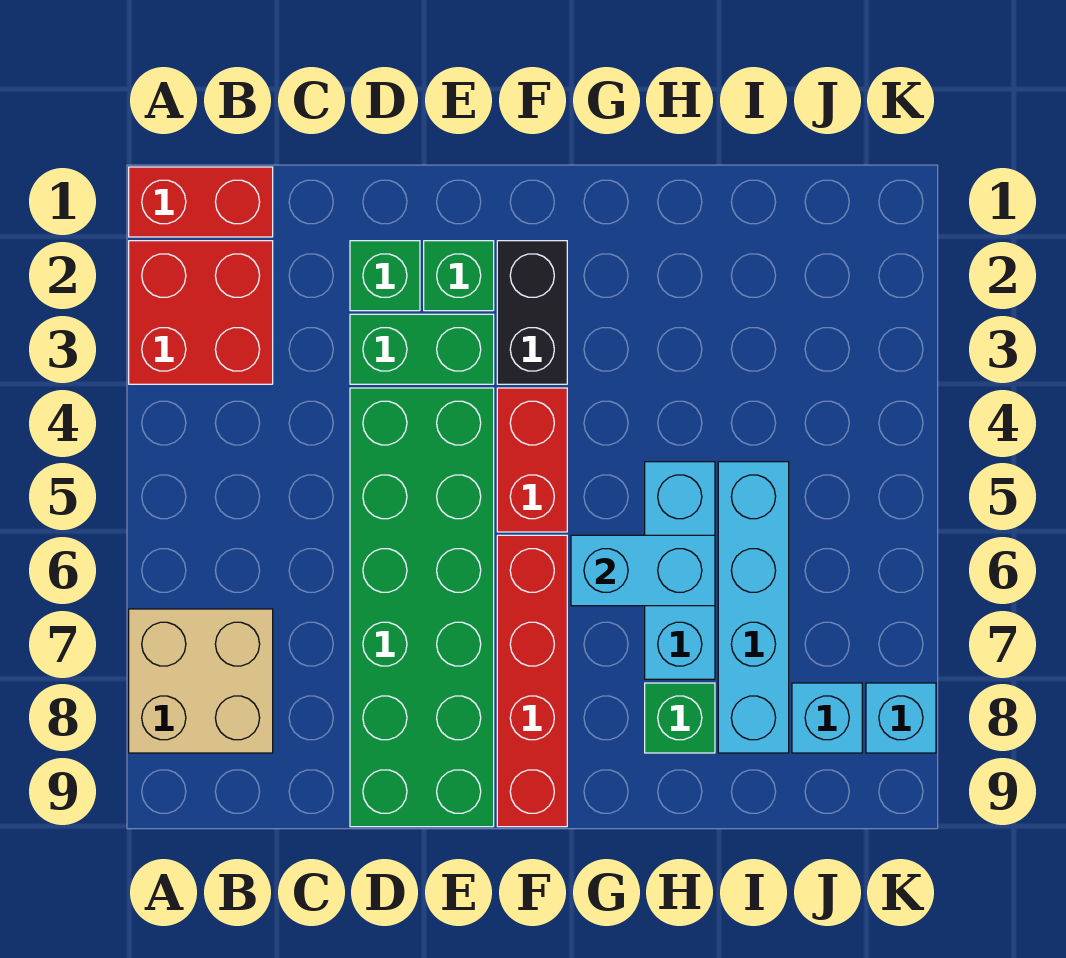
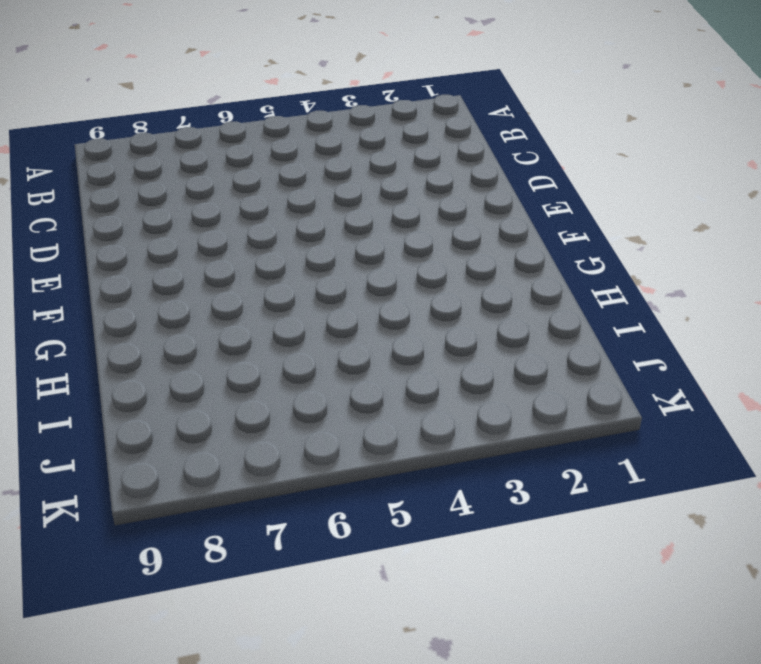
none -> red brick A1:B1 level 1
none -> red brick A2:B3 level 1
none -> tan brick A7:B8 level 1

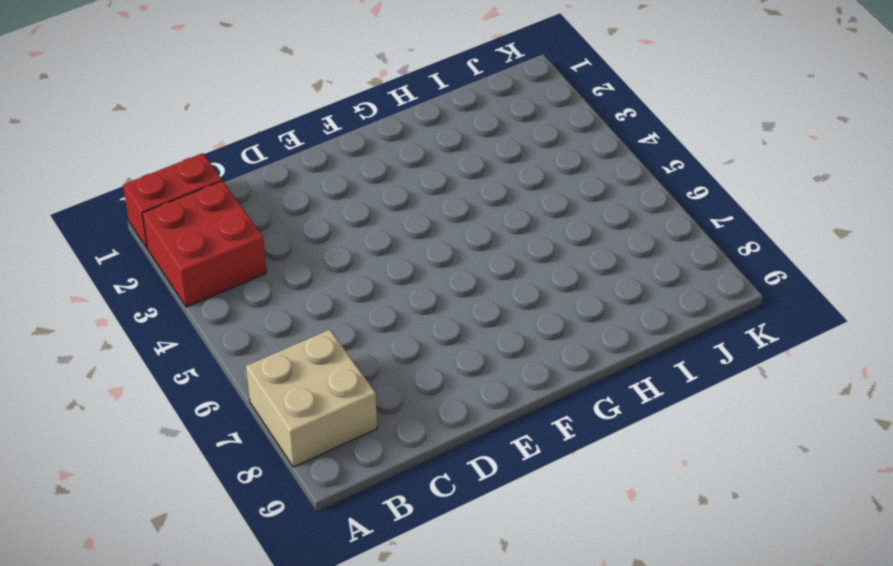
none -> green brick D2 level 1
none -> green brick D3:E3 level 1
none -> green brick D4:E9 level 1

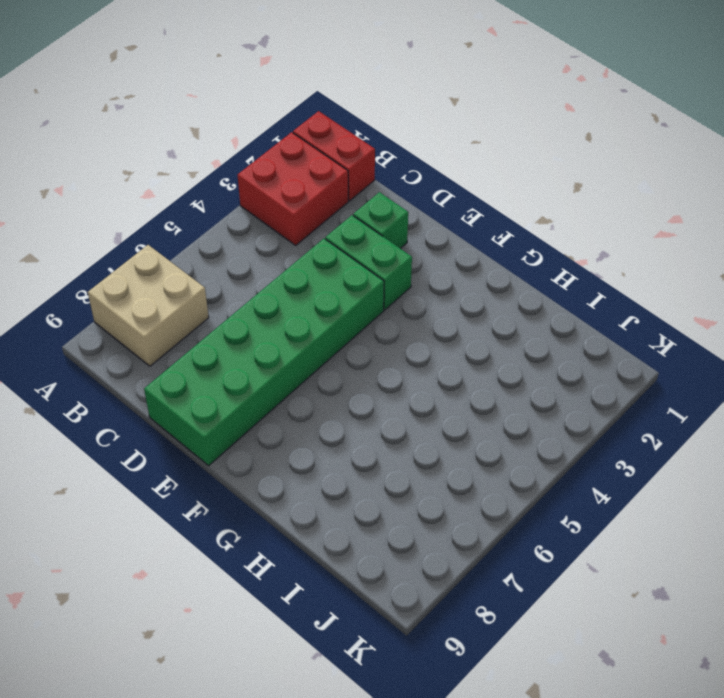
none -> green brick E2 level 1
none -> black brick F2:F3 level 1
none -> red brick F4:F5 level 1

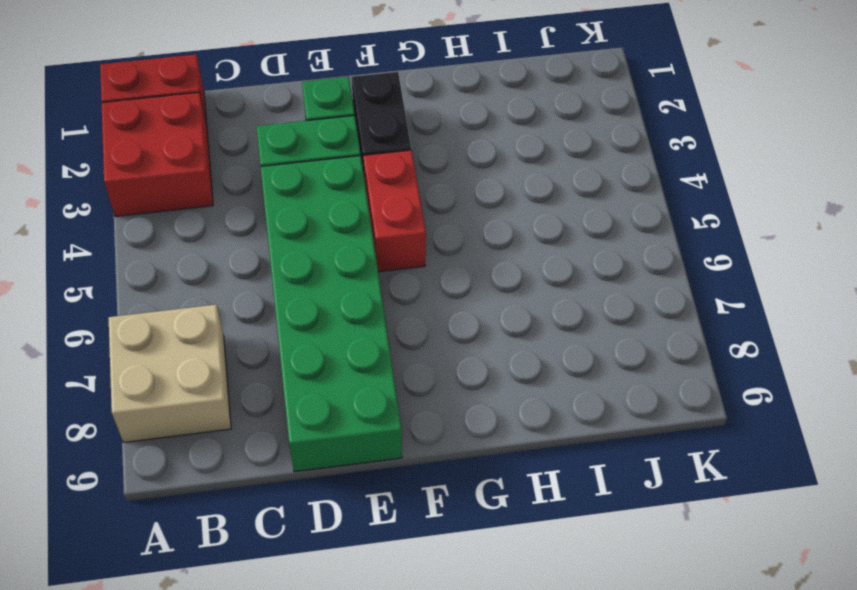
none -> green brick D2 level 1
none -> red brick F6:F9 level 1
none -> cyan brick H5:H7 level 1

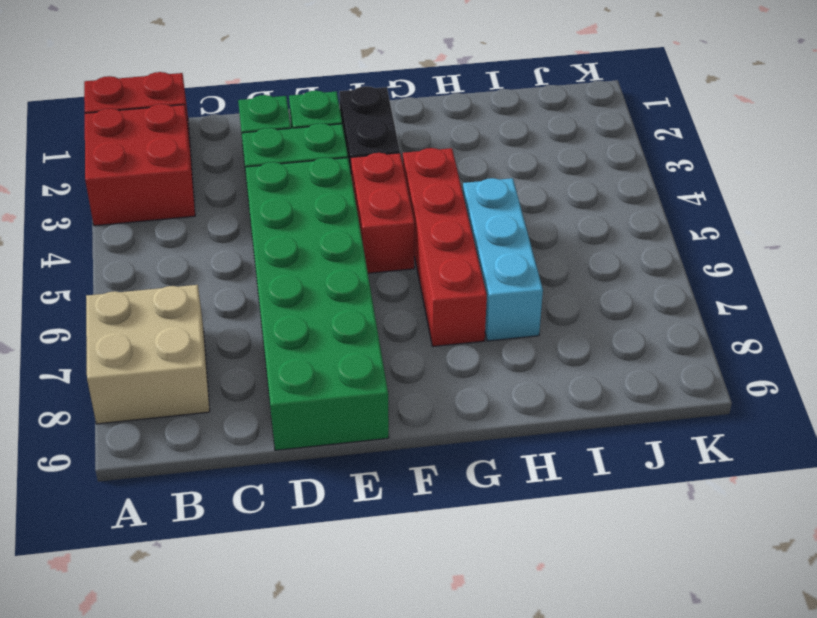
red brick G4:G7 level 1 -> red brick F6:F9 level 1
none -> green brick H8 level 1
none -> cyan brick I5:I8 level 1
none -> cyan brick J8 level 1

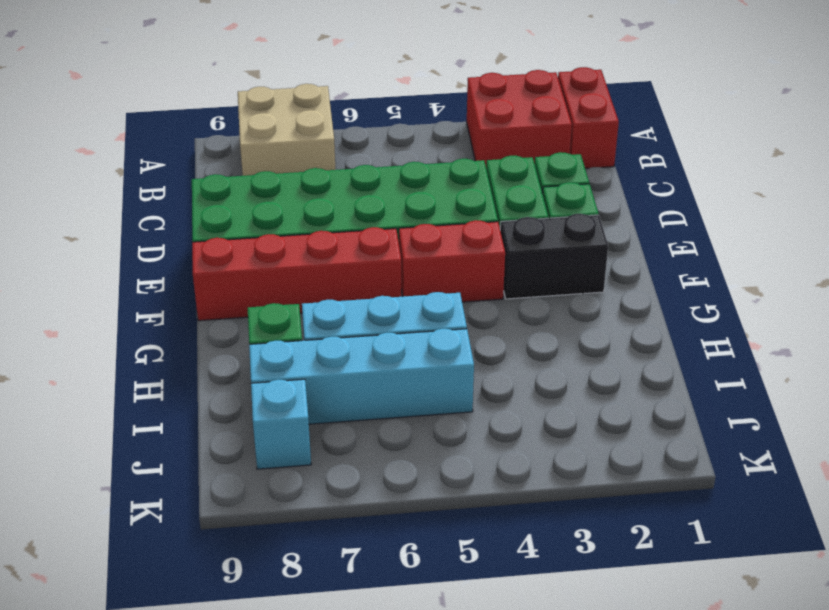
none -> cyan brick K8 level 1
none -> cyan brick G6:H6 level 2

